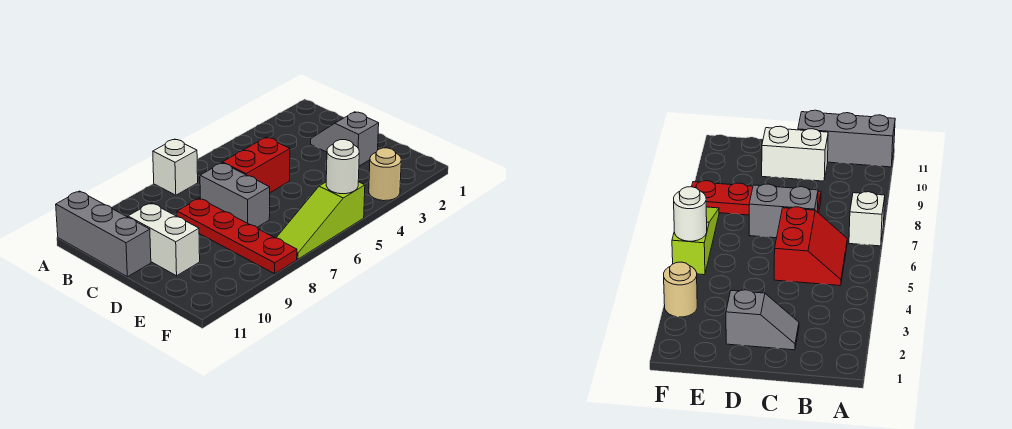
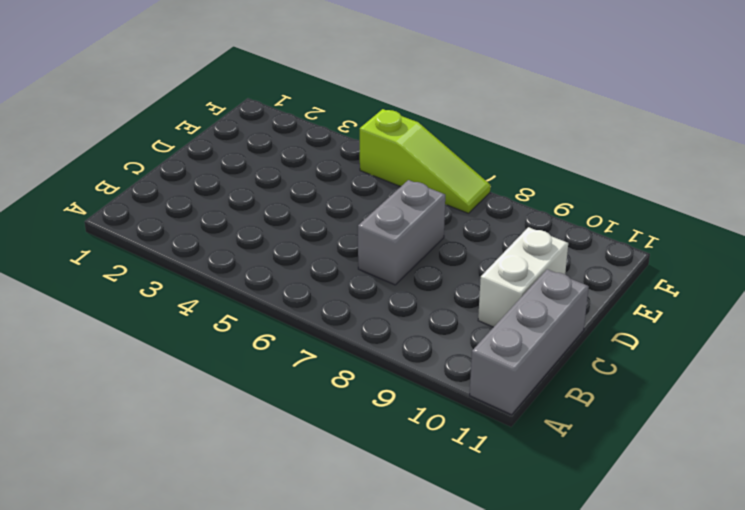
none -> white brick A7 level 1
none -> red slope B5:C6 level 1 top C

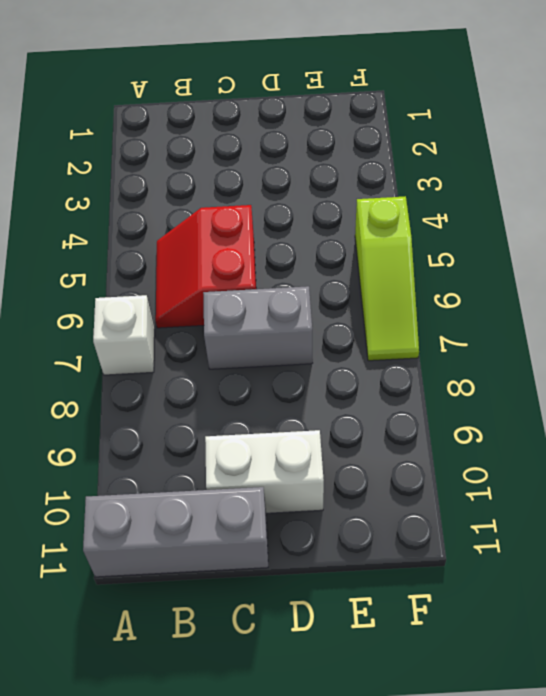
none -> grey slope C2:D2 level 1 top D
none -> red plate C8:F8 level 1

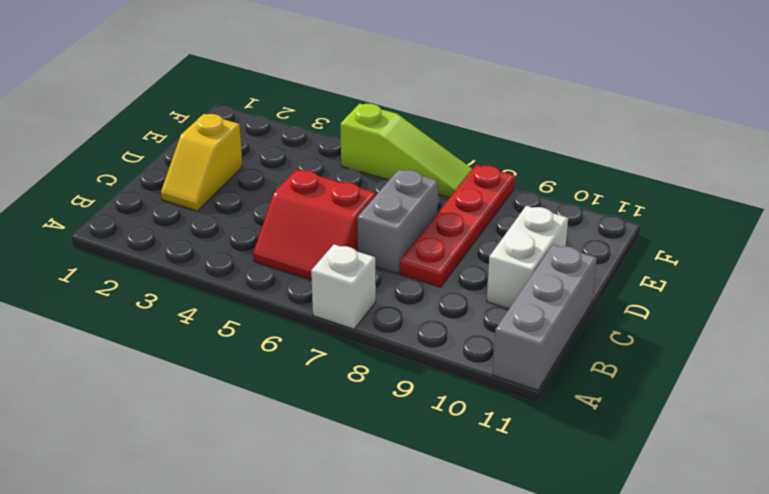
yellow slope C2:D2 level 1 top D -> grey slope C2:D2 level 1 top D
none -> tan round brick F3 level 1
none -> white round brick F5 level 2

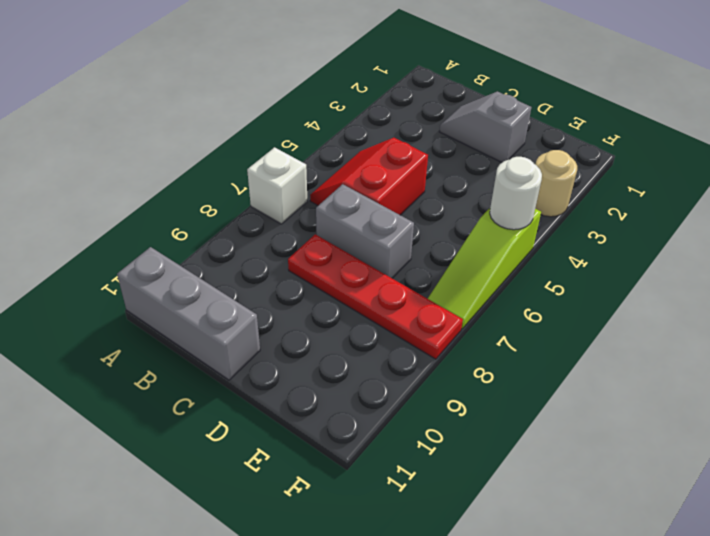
none -> white brick C10:D10 level 1

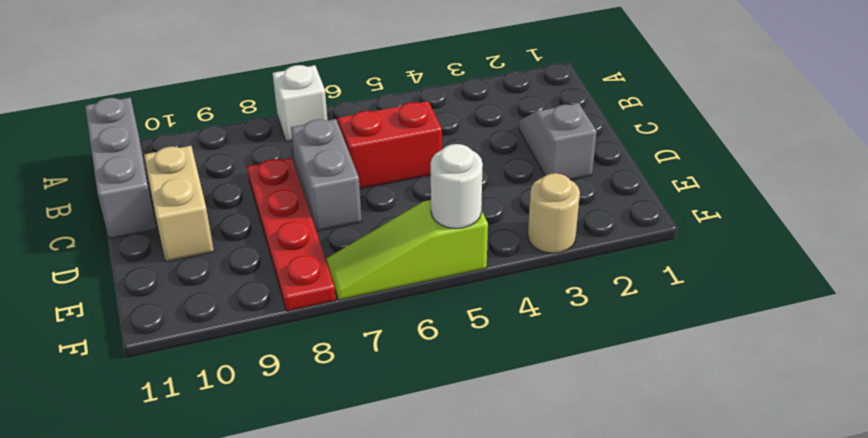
tan brick C10:D10 level 1 -> white brick C10:D10 level 1

